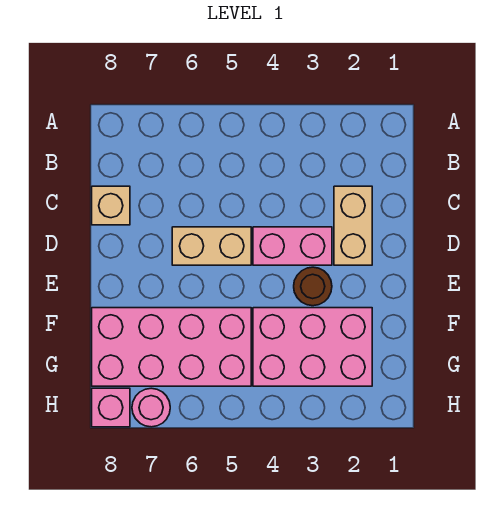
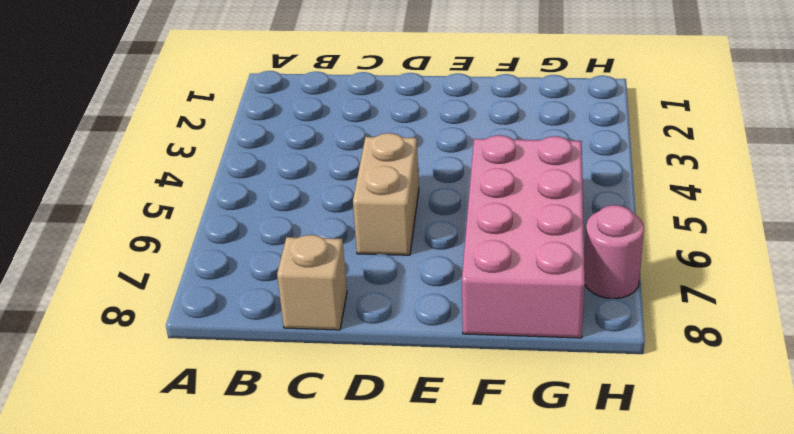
none -> tan brick C2:D2 level 1
none -> pink brick D3:D4 level 1

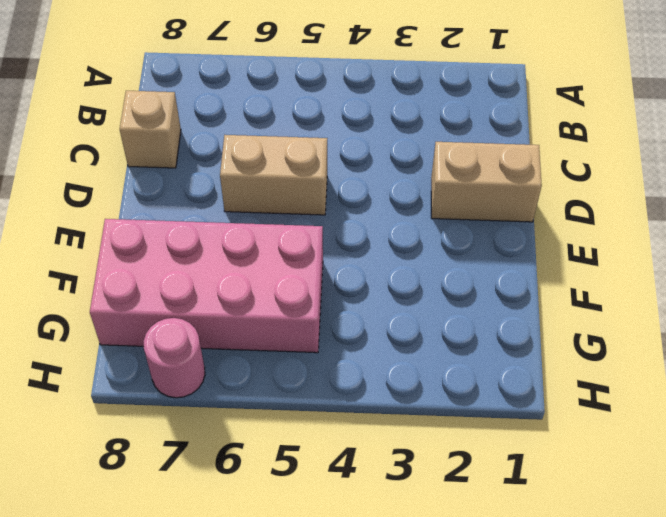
tan brick D1:D2 level 1 -> tan brick C2:D2 level 1
none -> pink brick D3:D4 level 1
none -> brown round brick E3 level 1

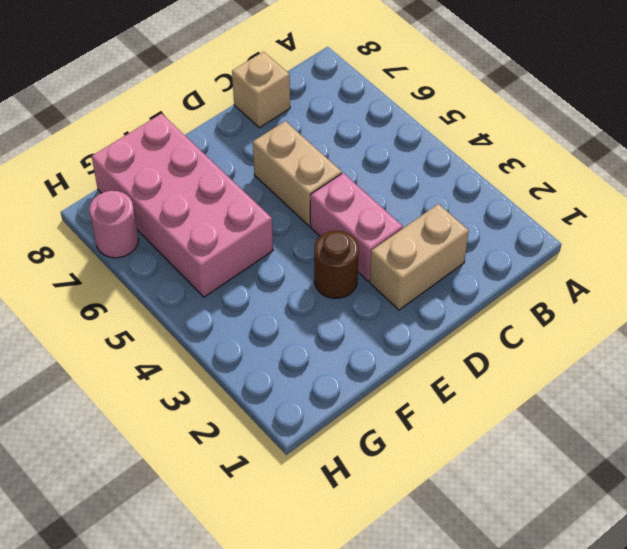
none -> pink brick F2:G4 level 1
none -> pink brick H8 level 1

